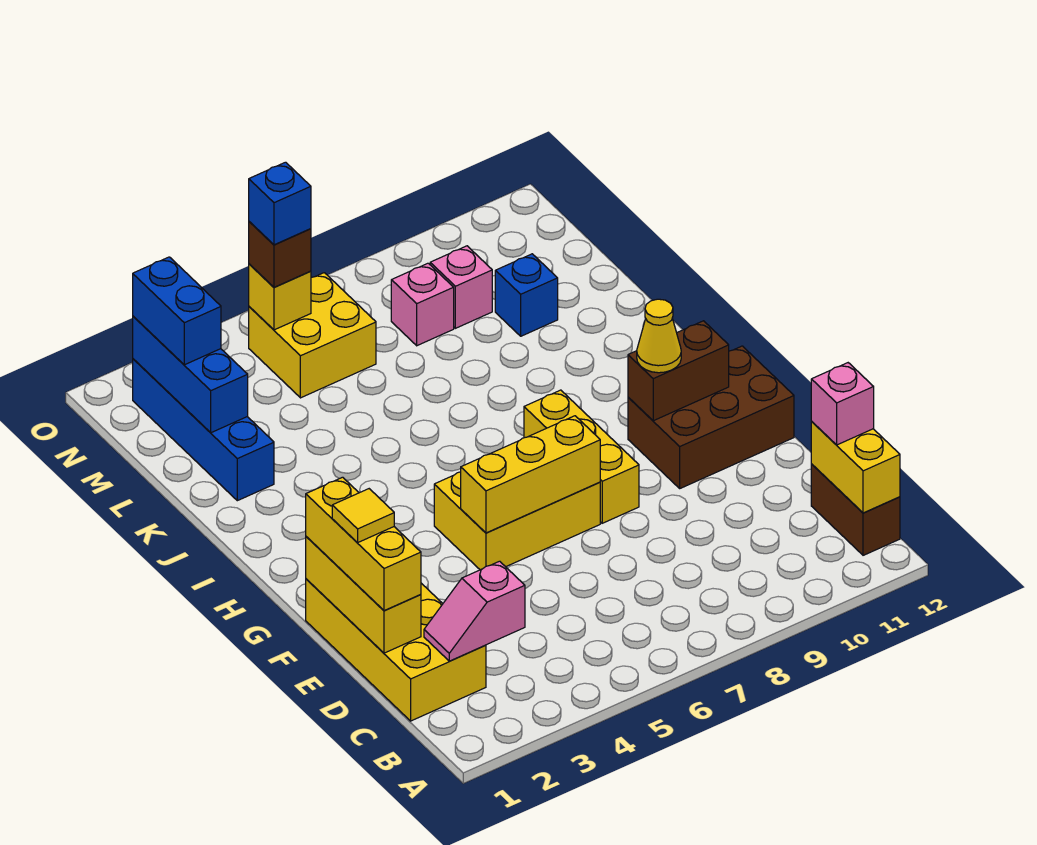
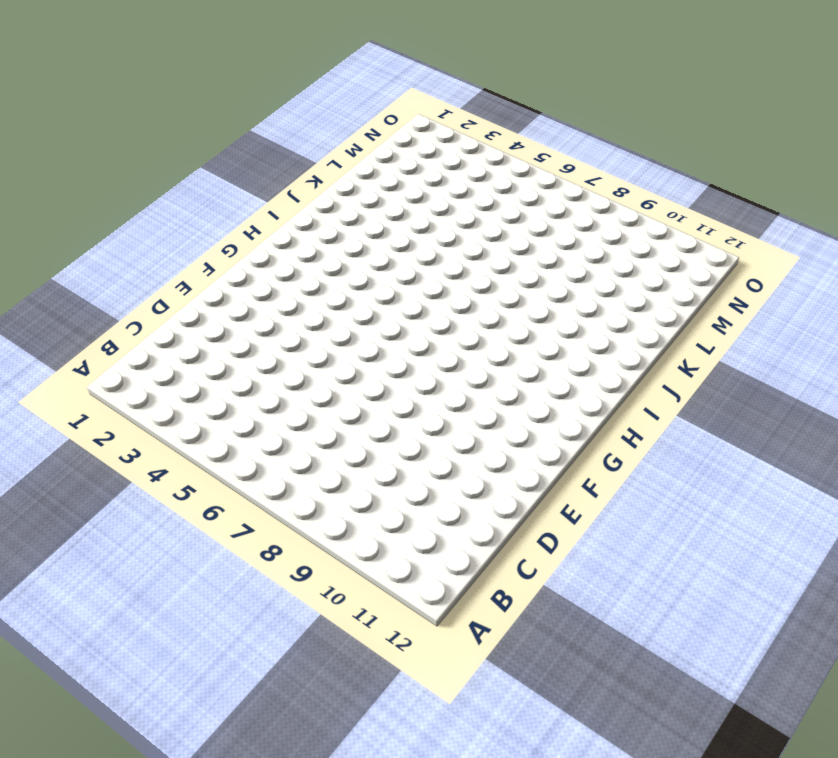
none -> brown brick B12:C12 level 1
none -> yellow brick C1:F2 level 1
none -> yellow brick F5:G7 level 1

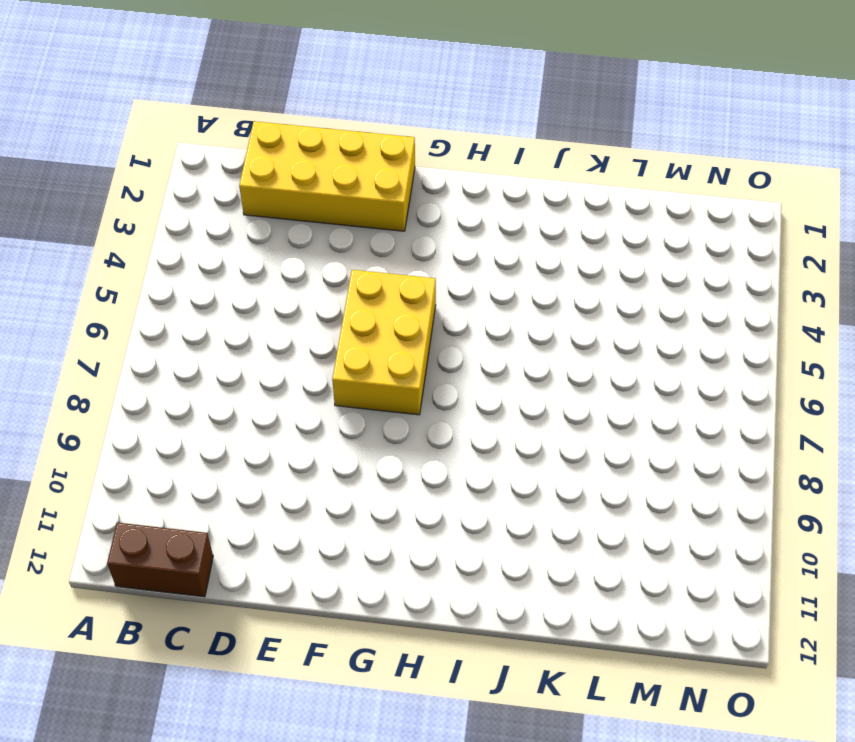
none -> yellow brick F8:H8 level 1
none -> brown brick F10:G12 level 1
none -> blue brick K2:N2 level 1

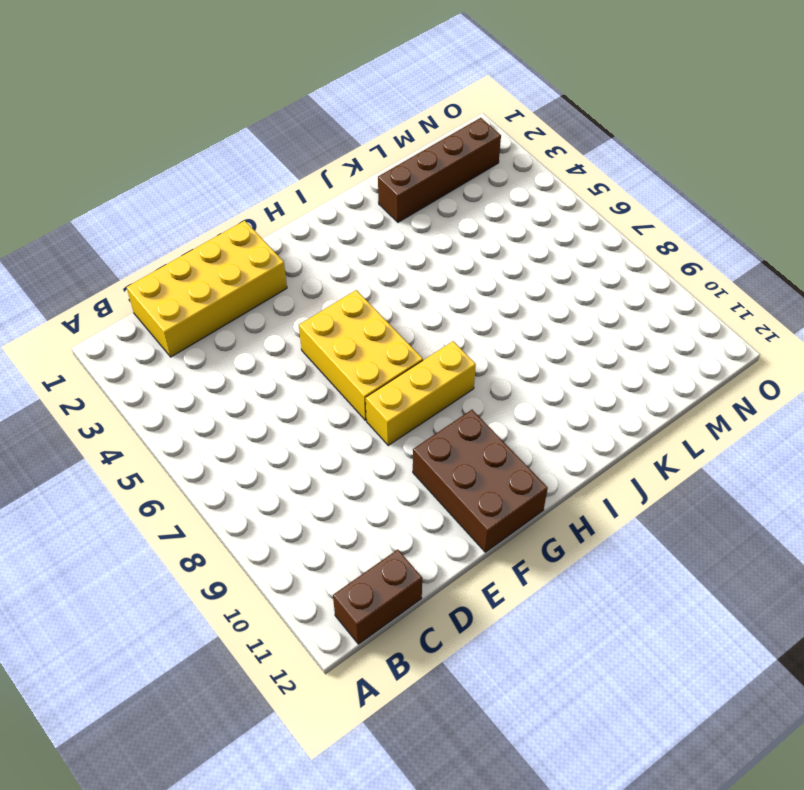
brown brick K2:N2 level 1 -> blue brick K2:N2 level 1
none -> blue brick L10 level 1
none -> yellow brick M5:N6 level 1
none -> pink brick M8 level 1

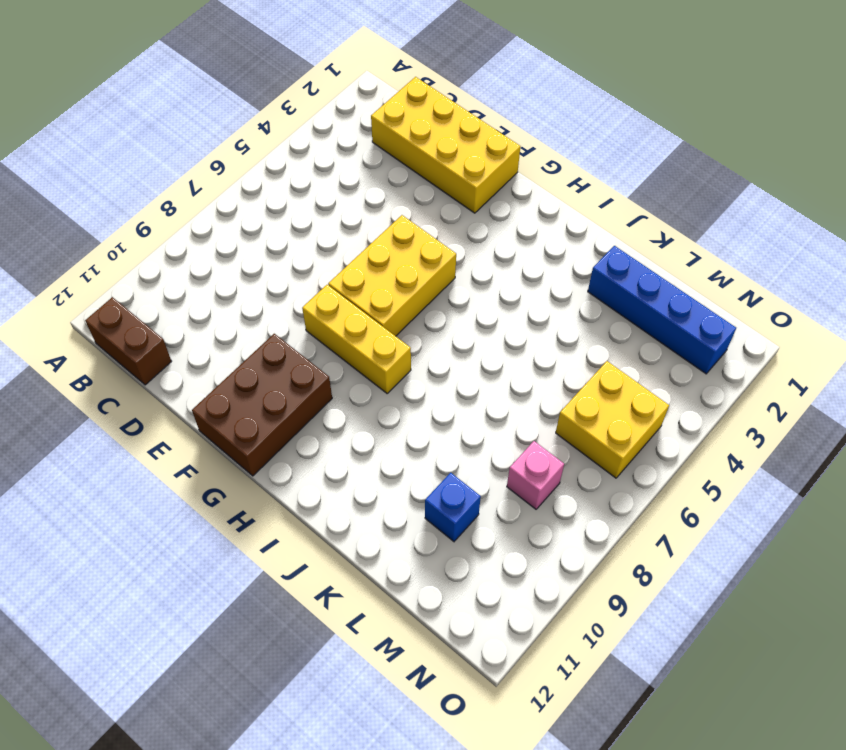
none -> pink brick M9 level 1
none -> yellow brick B12:C12 level 2
none -> pink slope C2:C3 level 2 top 3

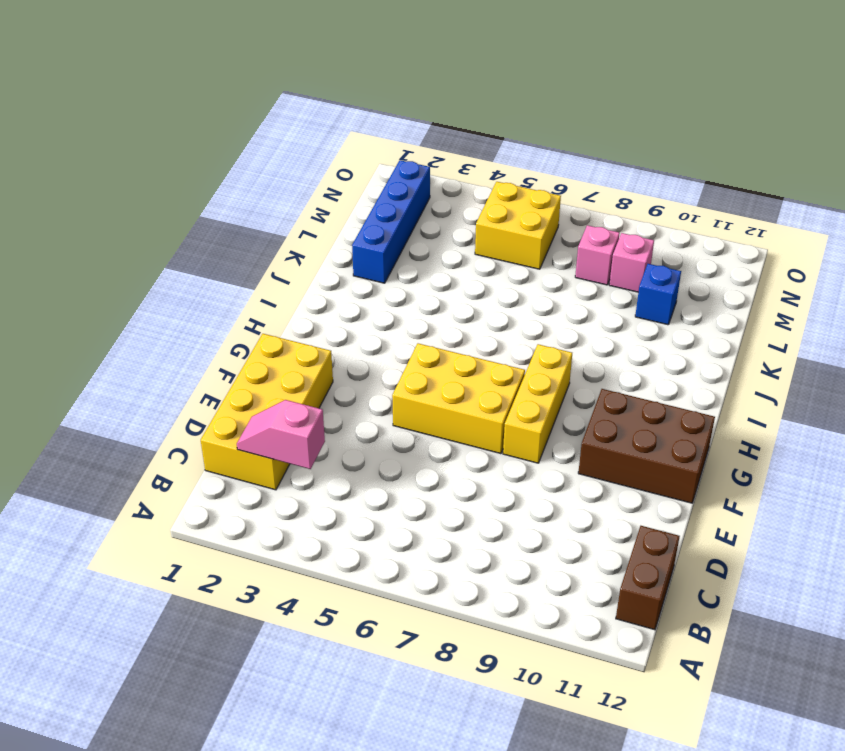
none -> yellow brick B12:C12 level 2
none -> yellow brick D1:F1 level 2
none -> yellow brick F5:F7 level 2

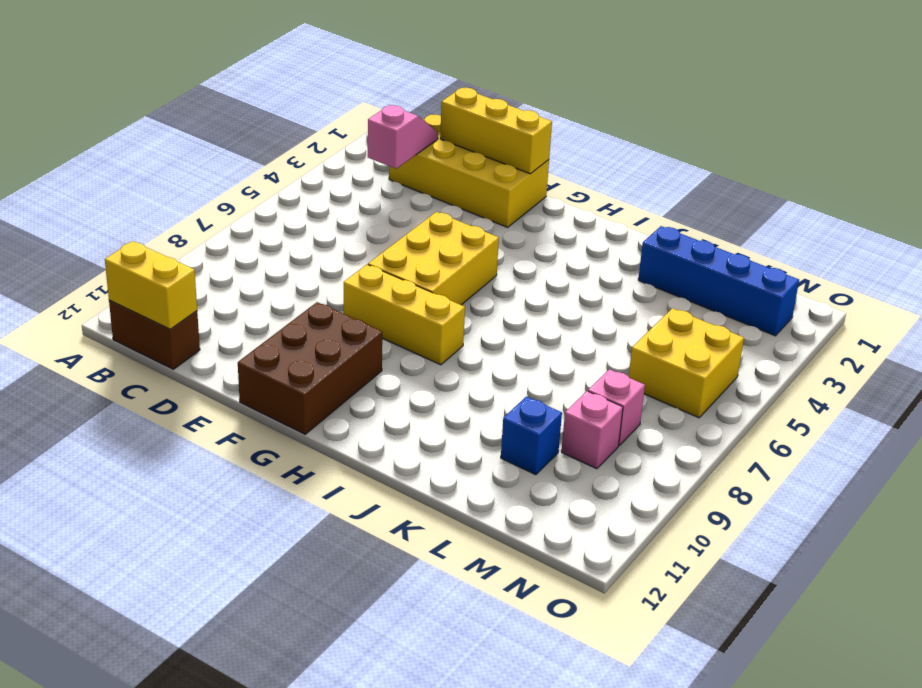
none -> yellow brick F5:F7 level 2
none -> brown brick G10:G11 level 2
none -> blue brick L2:N2 level 2

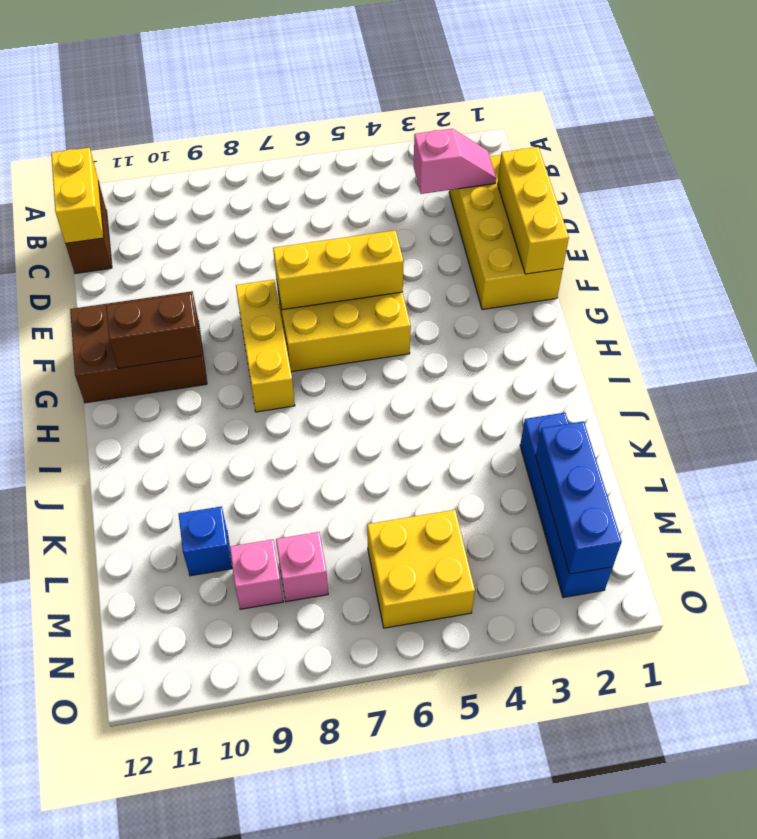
none -> yellow brick N5 level 2
none -> pink brick C12 level 3
none -> yellow brick D1:F1 level 3

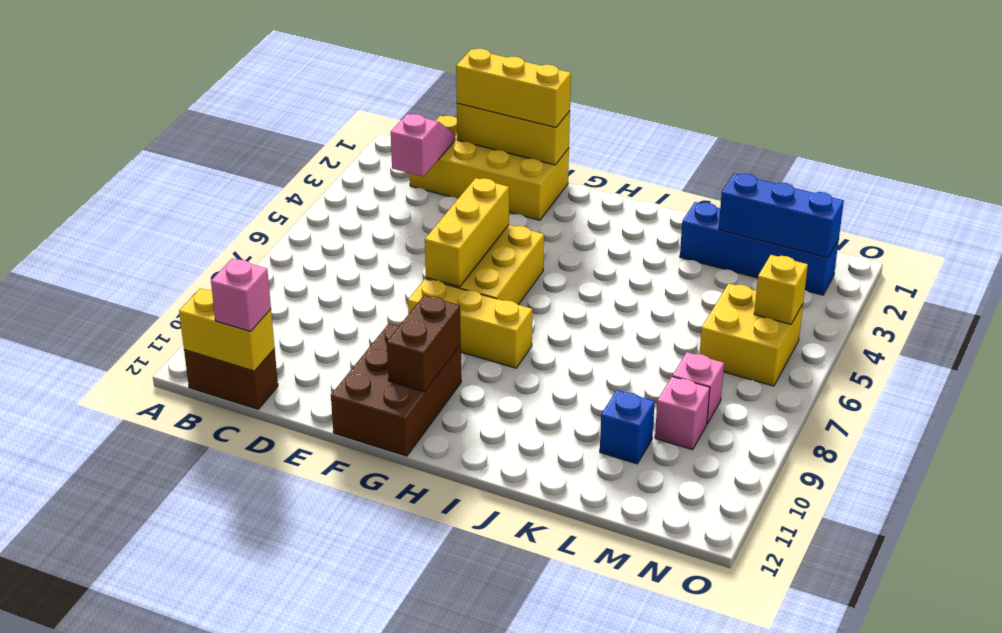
none -> yellow cone G10 level 3
none -> blue brick M2:N2 level 3
none -> brown brick N5 level 3

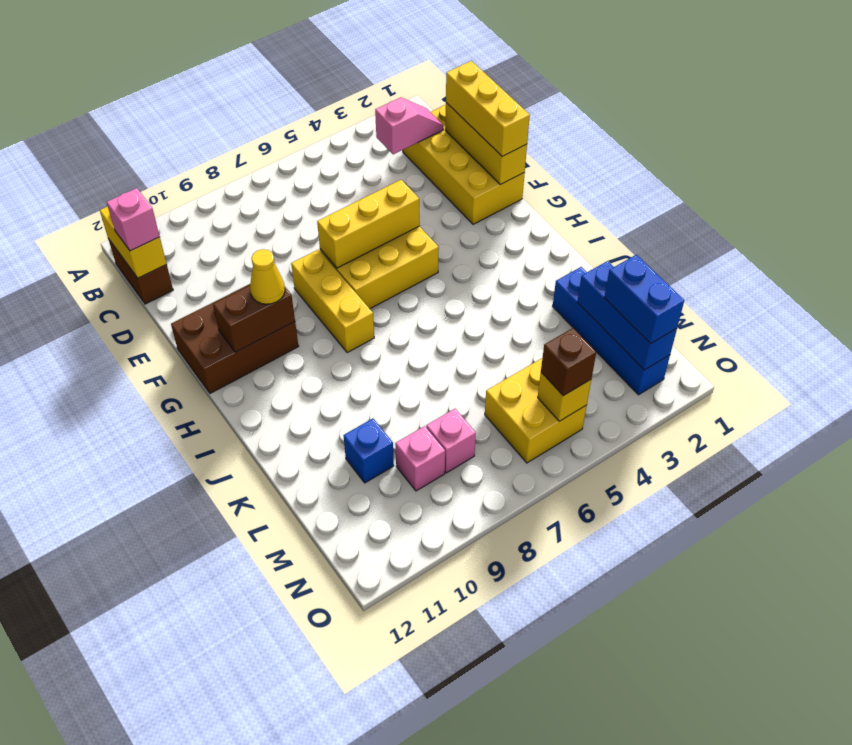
none -> yellow tile E1 level 4
none -> blue brick N5 level 4

